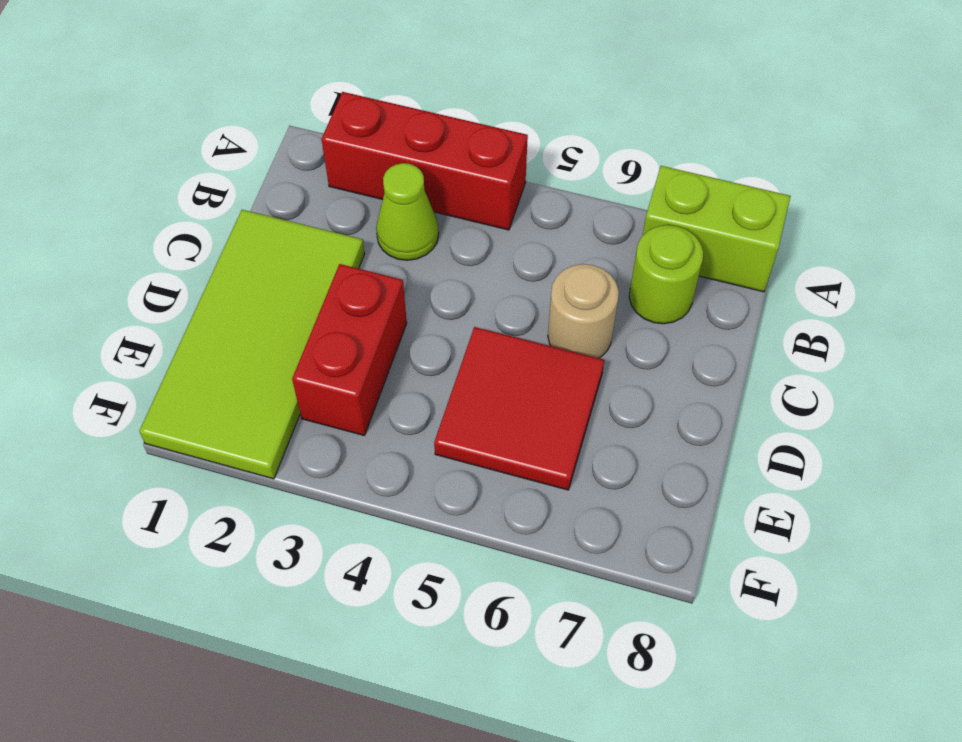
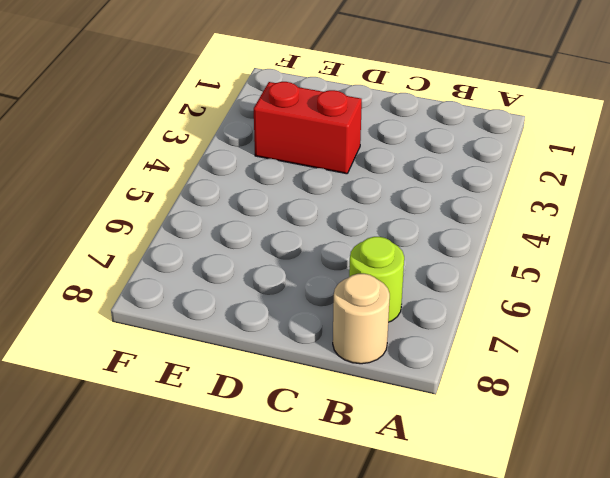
tan round brick B8 level 1 -> tan round brick C6 level 1
none -> red brick A2:A4 level 1
none -> lime brick A7:A8 level 1

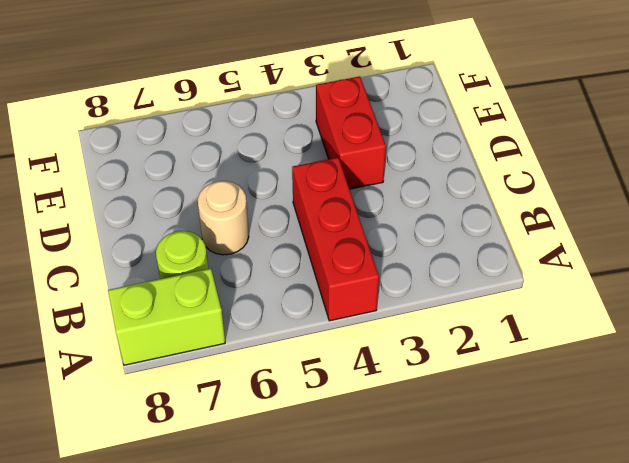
red brick A4:C4 level 1 -> red brick A2:A4 level 1
none -> lime cone B3 level 1
none -> lime tile C1:F2 level 1

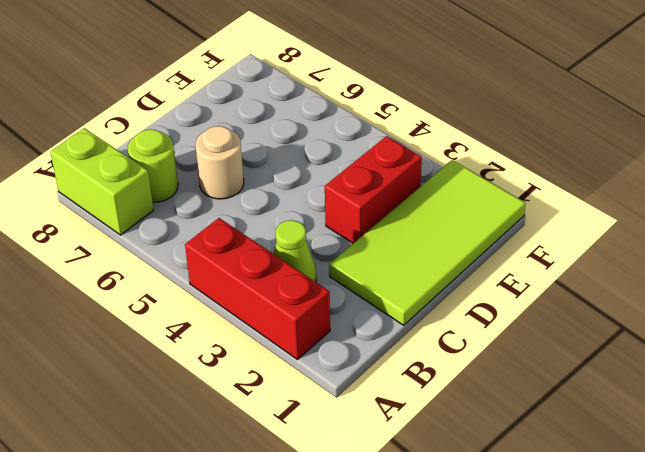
none -> red tile D5:E6 level 1

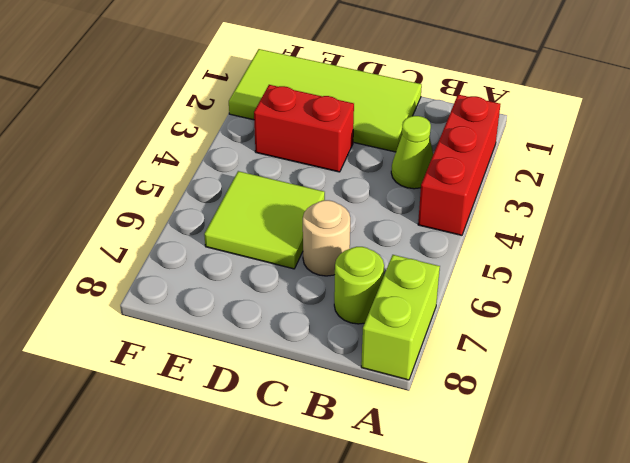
lime tile D5:E6 level 1 -> red tile D5:E6 level 1

